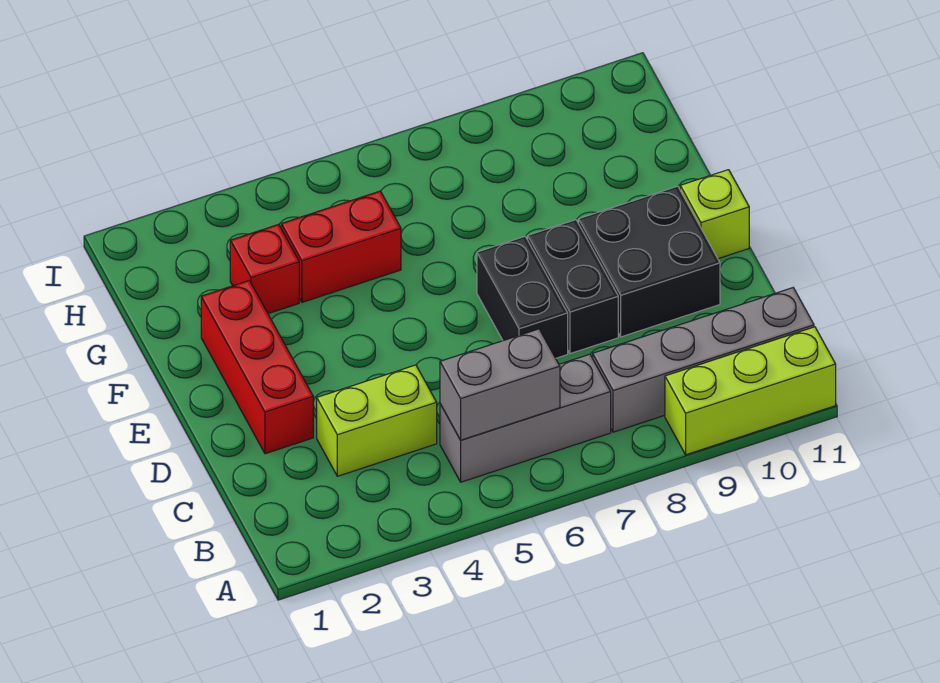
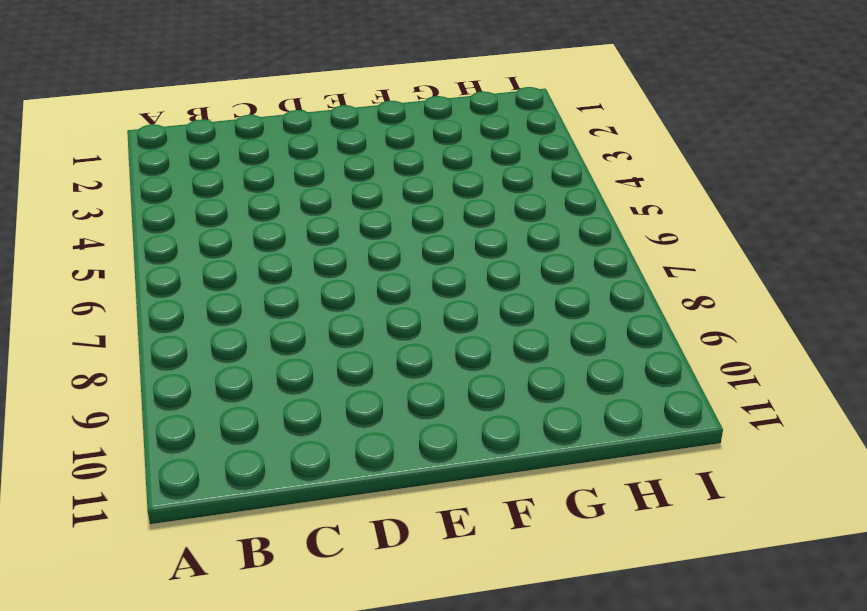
none -> lime brick A9:A11 level 1
none -> grey brick B5:B7 level 1
none -> grey brick B8:B11 level 1

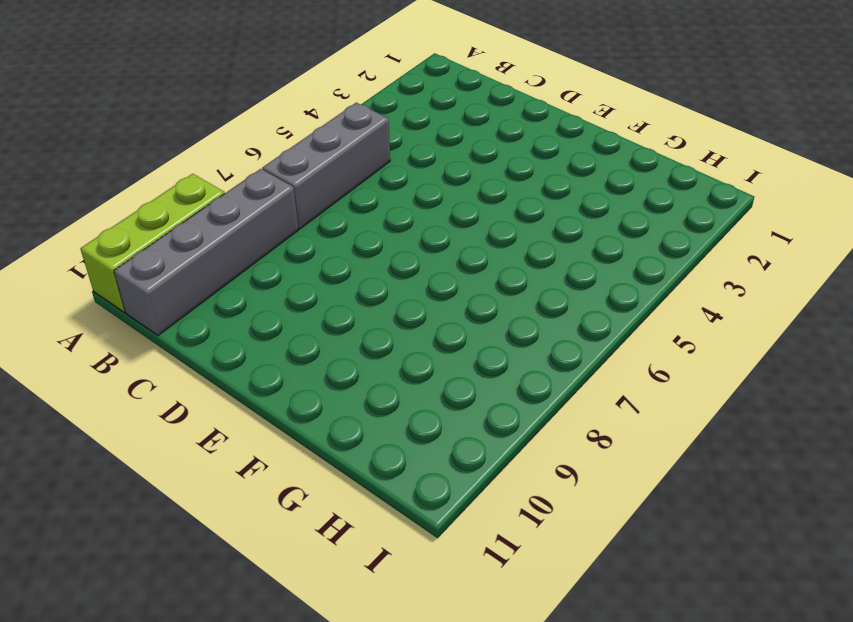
none -> lime brick C3:C4 level 1
none -> red brick D2:F2 level 1
none -> black brick D7:E7 level 1

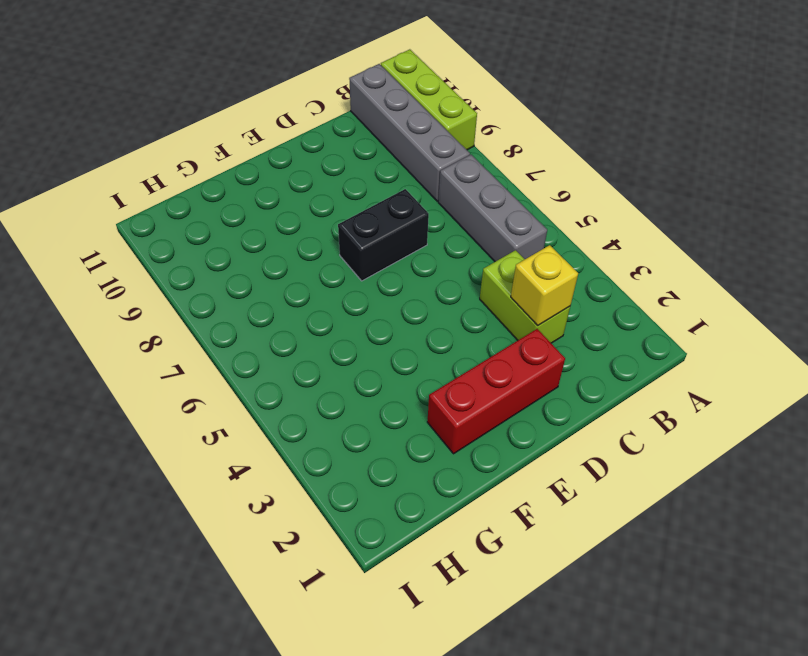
yellow brick C3 level 2 -> none
none -> black brick D8:E8 level 1
none -> black brick D9:E10 level 1
none -> lime brick E11 level 1

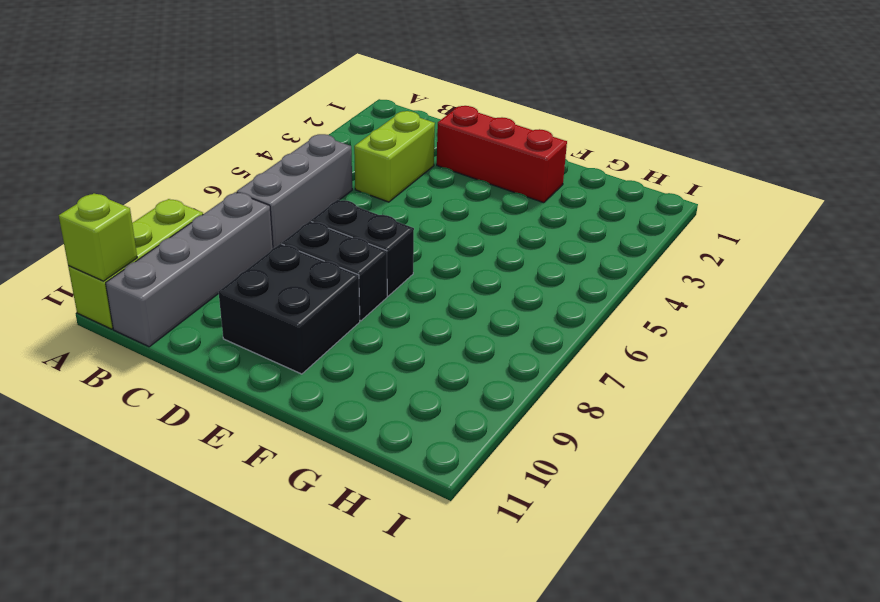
lime brick A11 level 2 -> lime brick E11 level 1
none -> red brick G3 level 1
none -> red brick G4:G5 level 1
none -> grey brick B5:B6 level 2

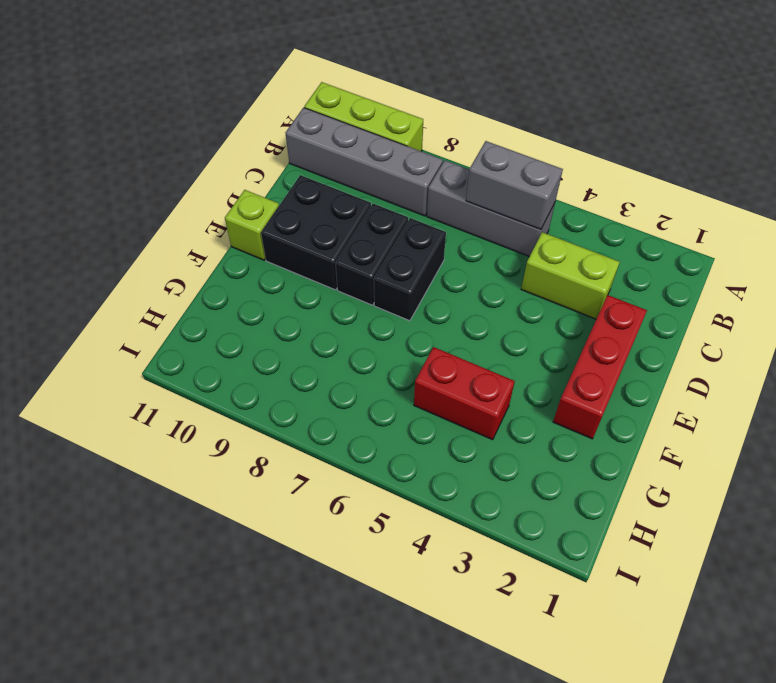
none -> red brick G3 level 1

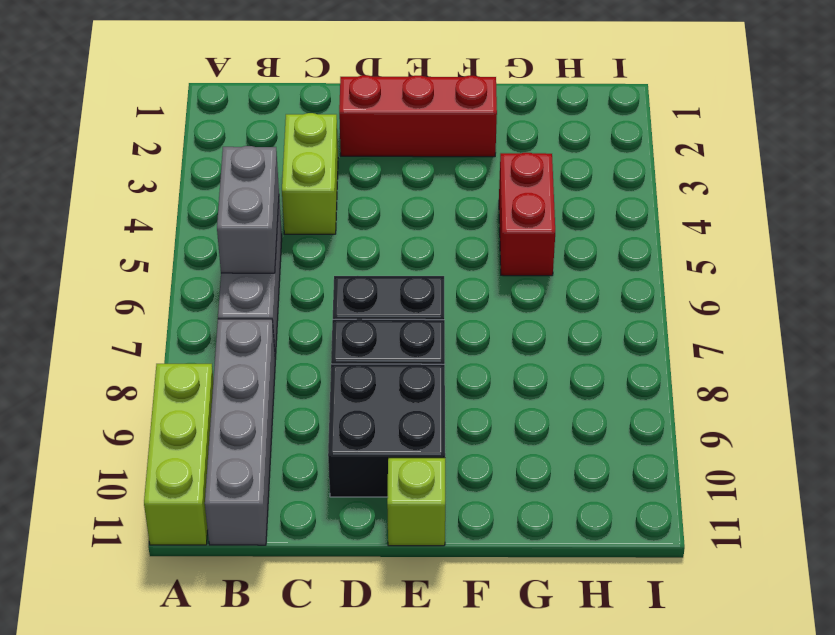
none -> red brick G3 level 1

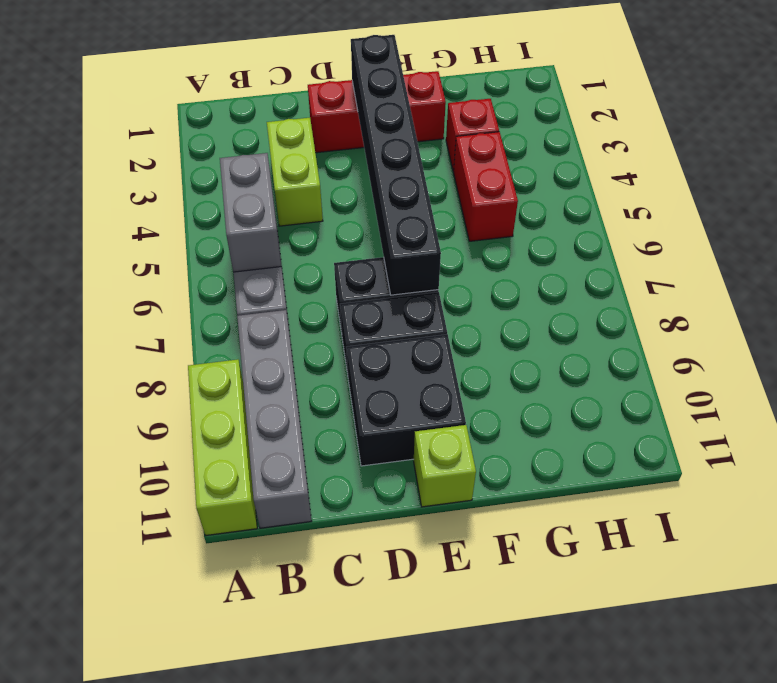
black brick E2:E7 level 2 -> none

